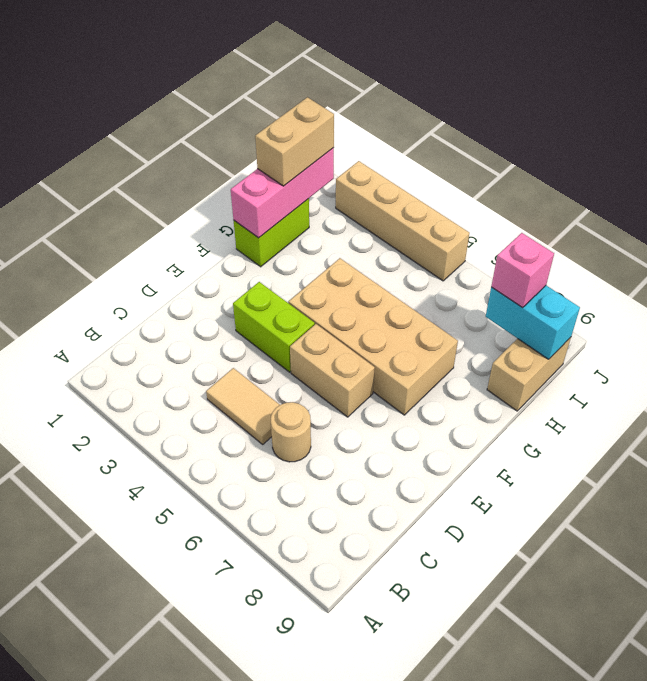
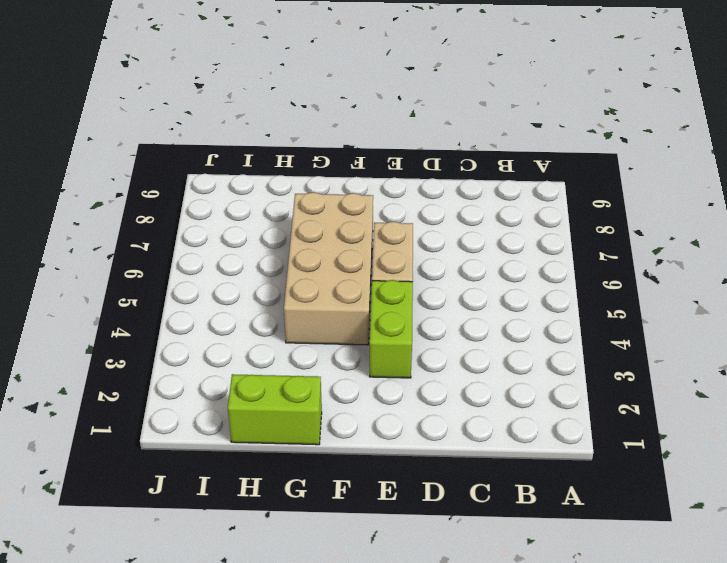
none -> tan tile C4:C5 level 1
none -> tan round brick C6 level 1
none -> tan brick H9:I9 level 1

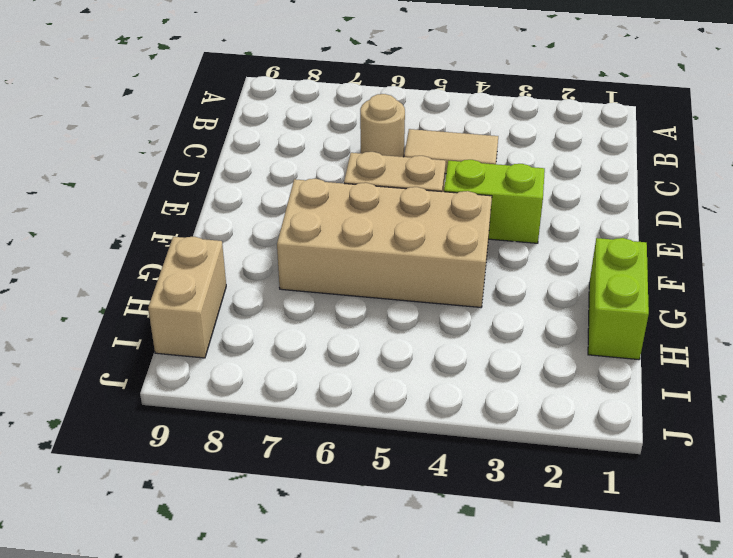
none -> tan brick J2:J5 level 1
none -> pink brick G1:I1 level 2
none -> cyan brick I8:I9 level 2

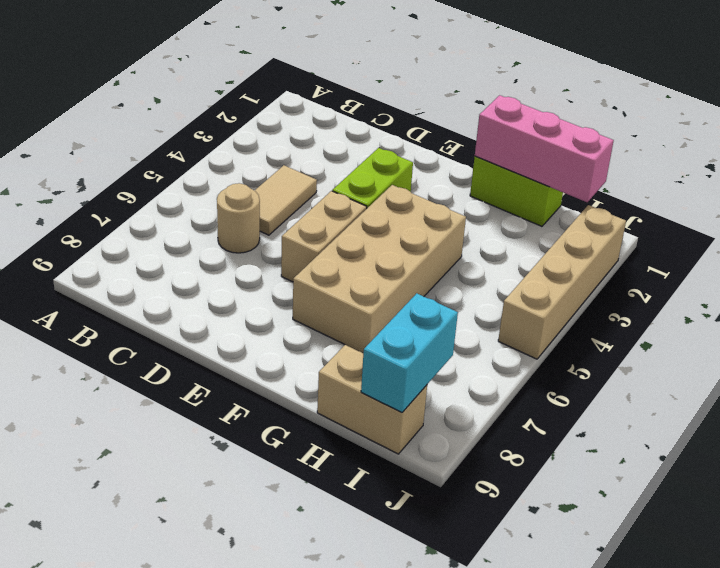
none -> tan brick H1:I1 level 3
none -> pink brick I8 level 3

